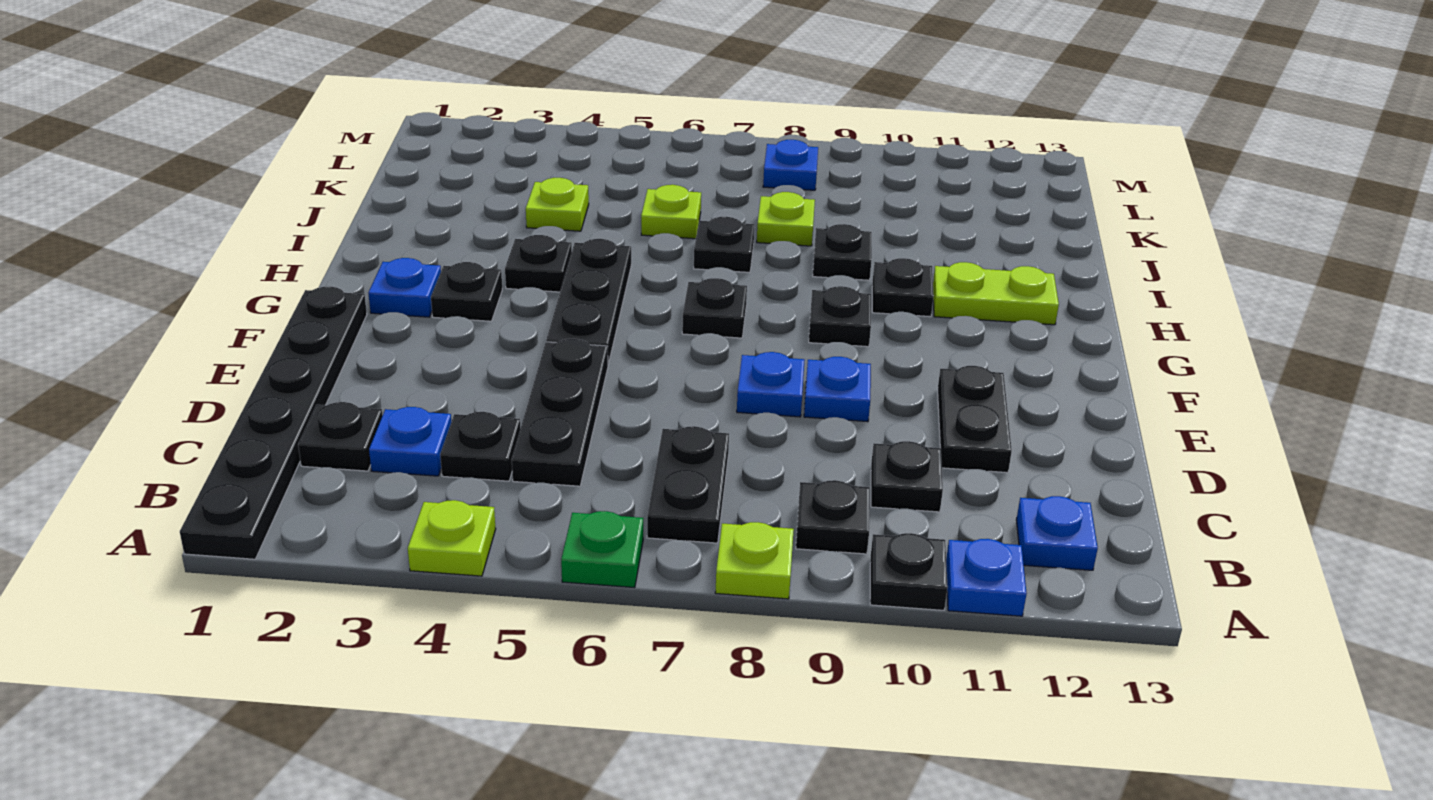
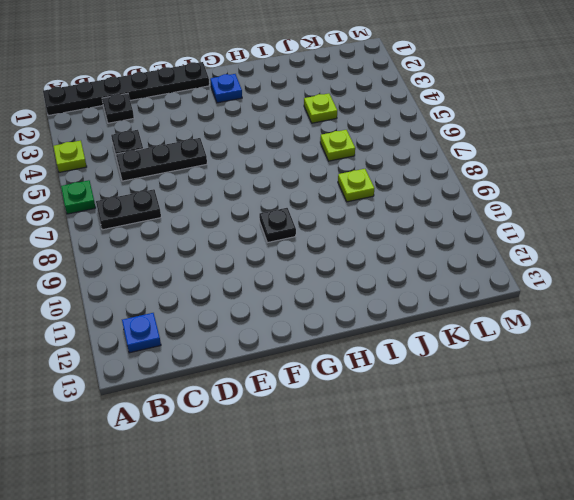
none -> lime plate A8 level 1
none -> black plate A10 level 1
none -> blue plate A11 level 1
none -> black plate B9 level 1

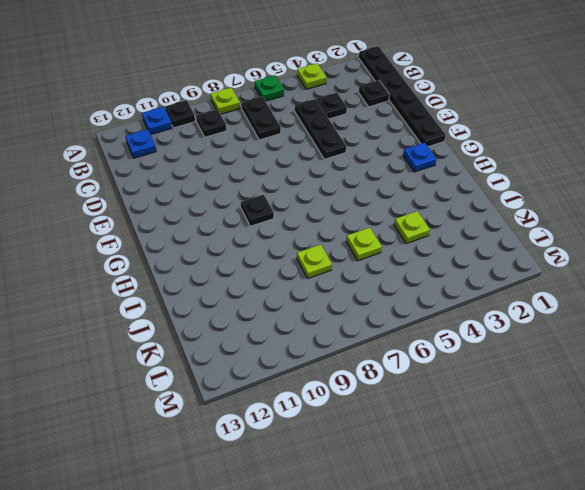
none -> blue plate C3 level 1
none -> black plate C10 level 1
none -> black plate D11:E11 level 1
none -> blue plate E8 level 1

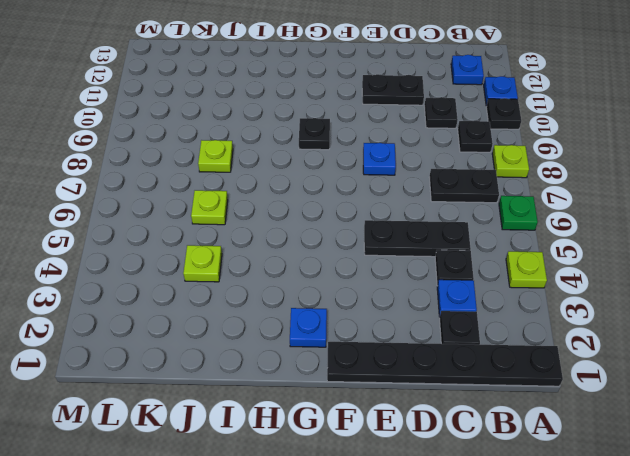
none -> blue plate E9 level 1
none -> black plate F5:H5 level 1
none -> black plate G3 level 1
none -> black plate G7 level 1

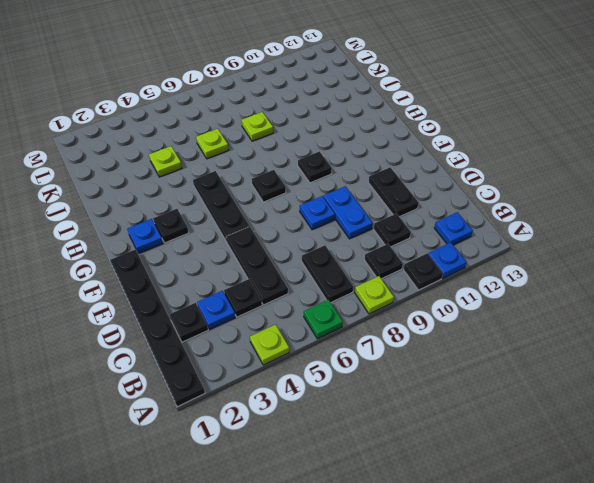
blue plate D9:E9 level 1 -> blue plate E9 level 1
none -> black plate H4 level 1
none -> black plate H10 level 1
none -> lime plate H11:H12 level 1
none -> black plate I7 level 1

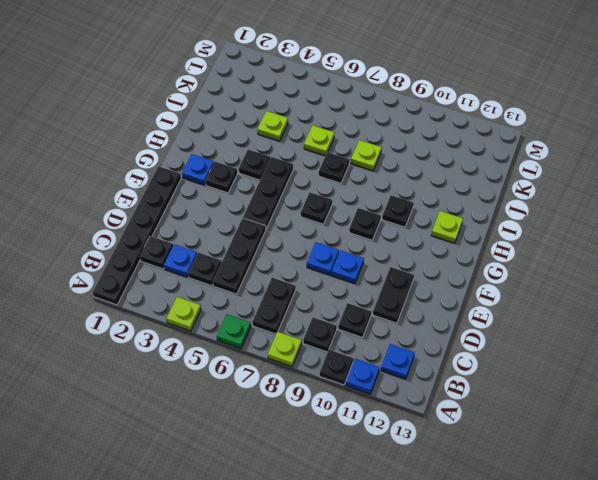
lime plate H12 level 1 -> lime plate H11:H12 level 1
none -> black plate I9 level 1
none -> blue plate L8 level 1

